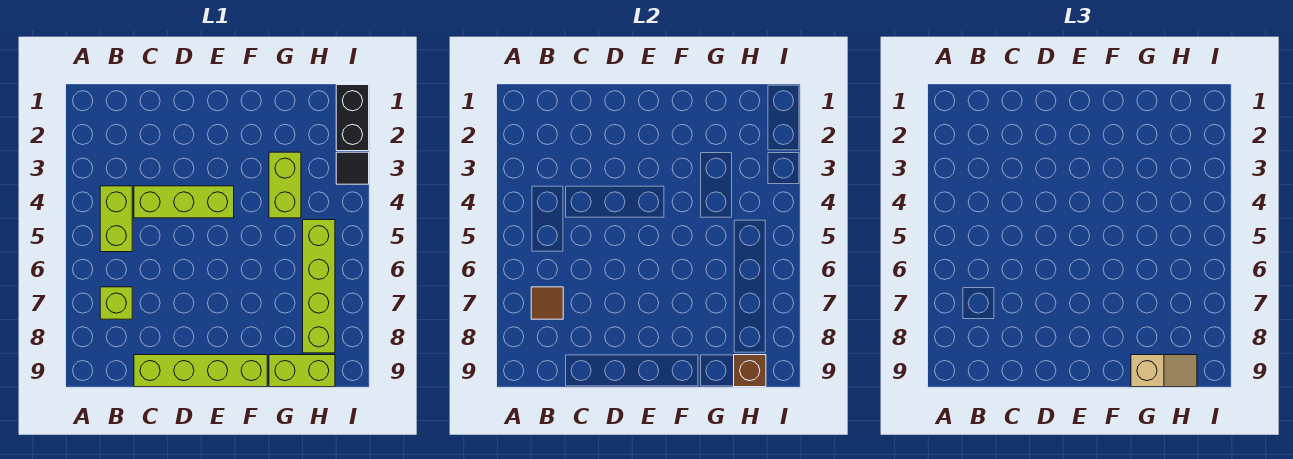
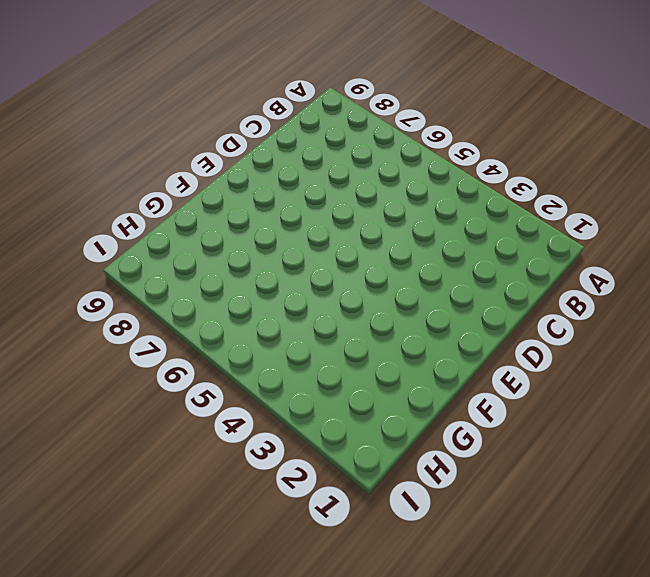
none -> lime brick B4:B5 level 1
none -> lime brick B7 level 1
none -> lime brick C4:E4 level 1

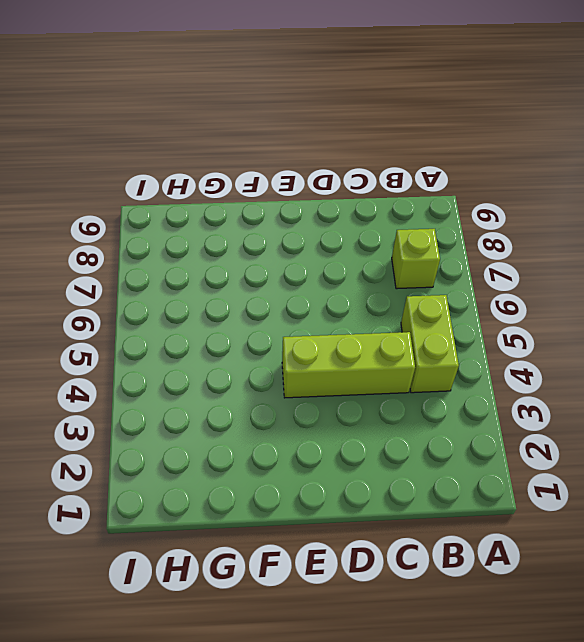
none -> lime brick C9:F9 level 1
none -> lime brick G3:G4 level 1
none -> lime brick G9:H9 level 1

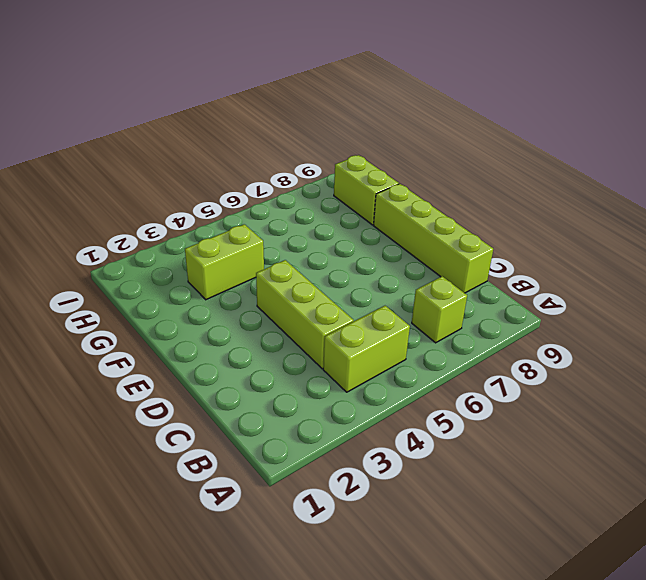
none -> lime brick H5:H8 level 1
none -> black brick I1:I2 level 1
none -> black tile I3 level 1

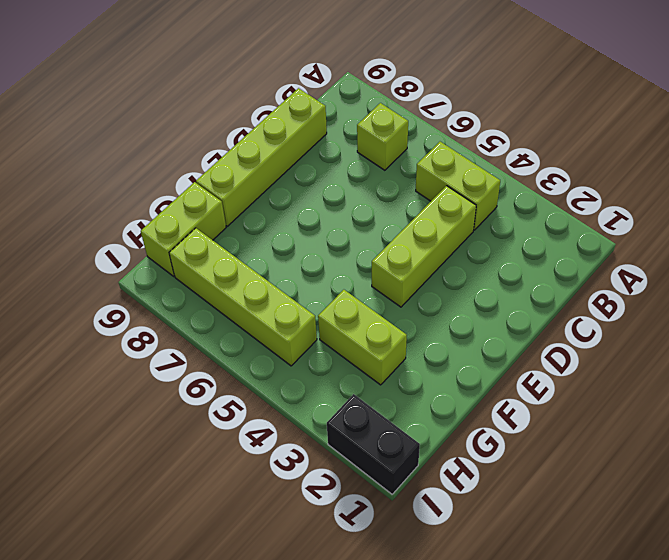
none -> black tile I3 level 1
none -> brown tile B7 level 2
none -> brown brick H9 level 2

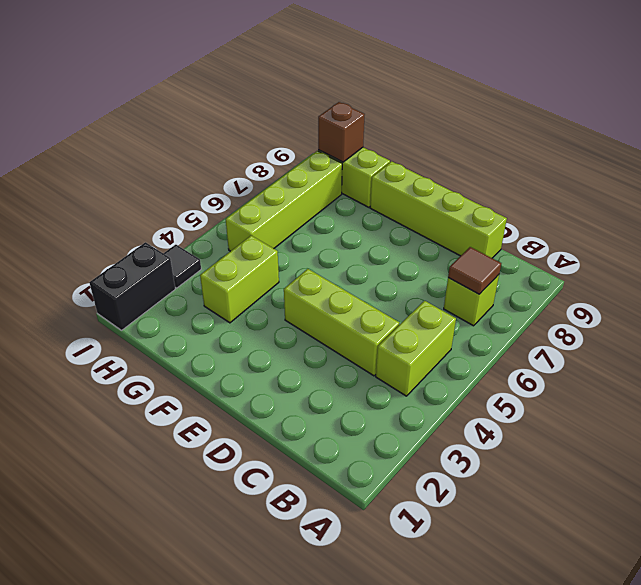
none -> tan slope G9:H9 level 3 top G

